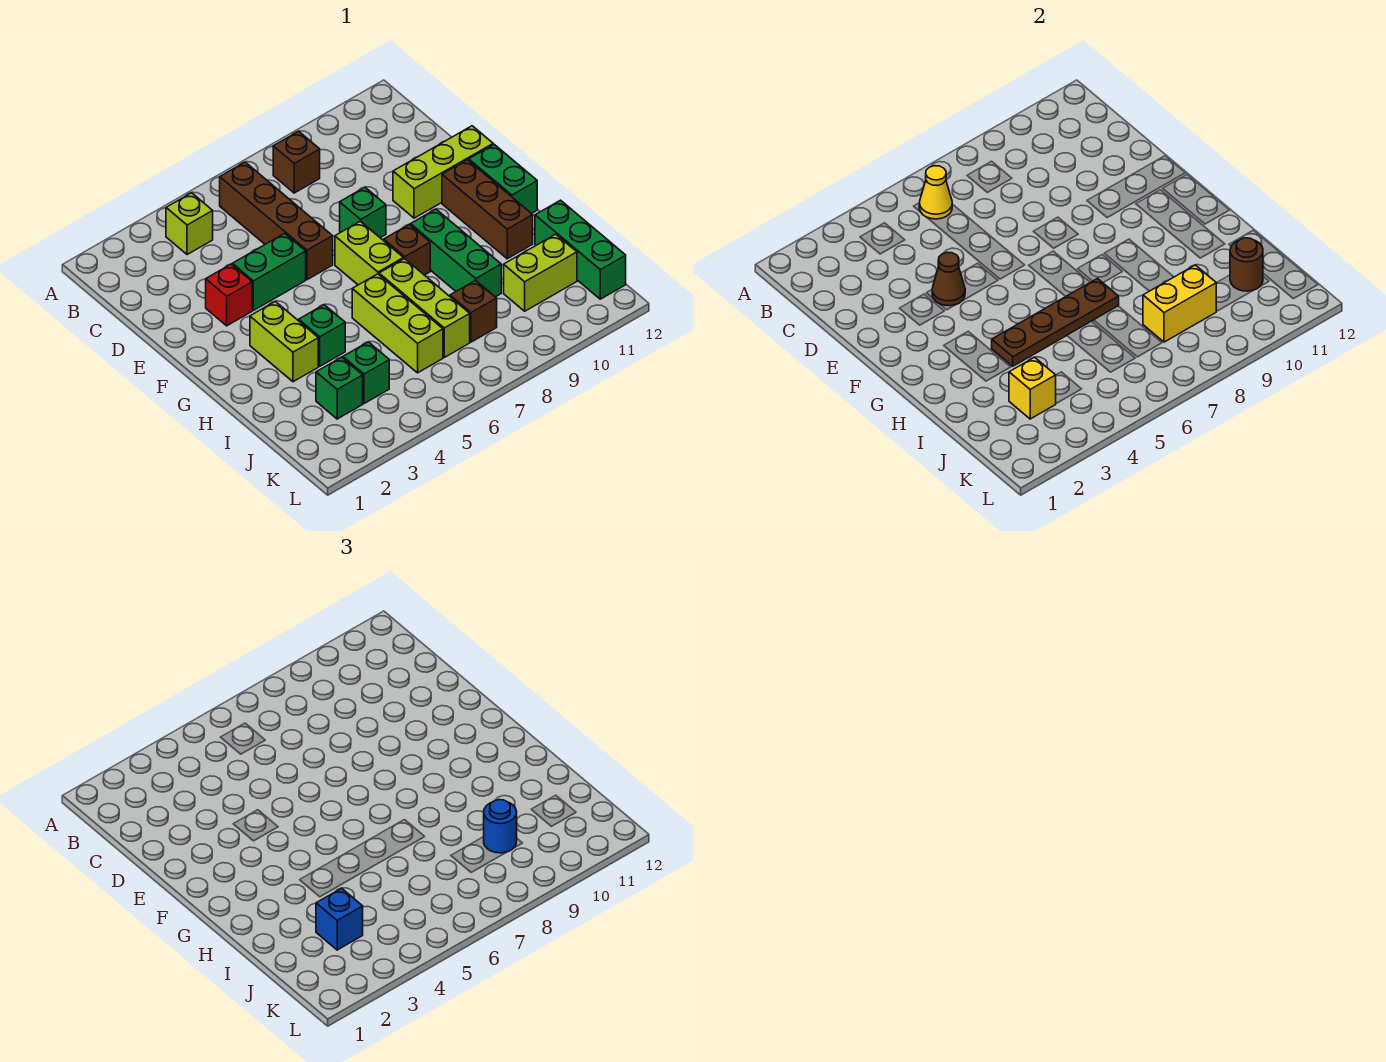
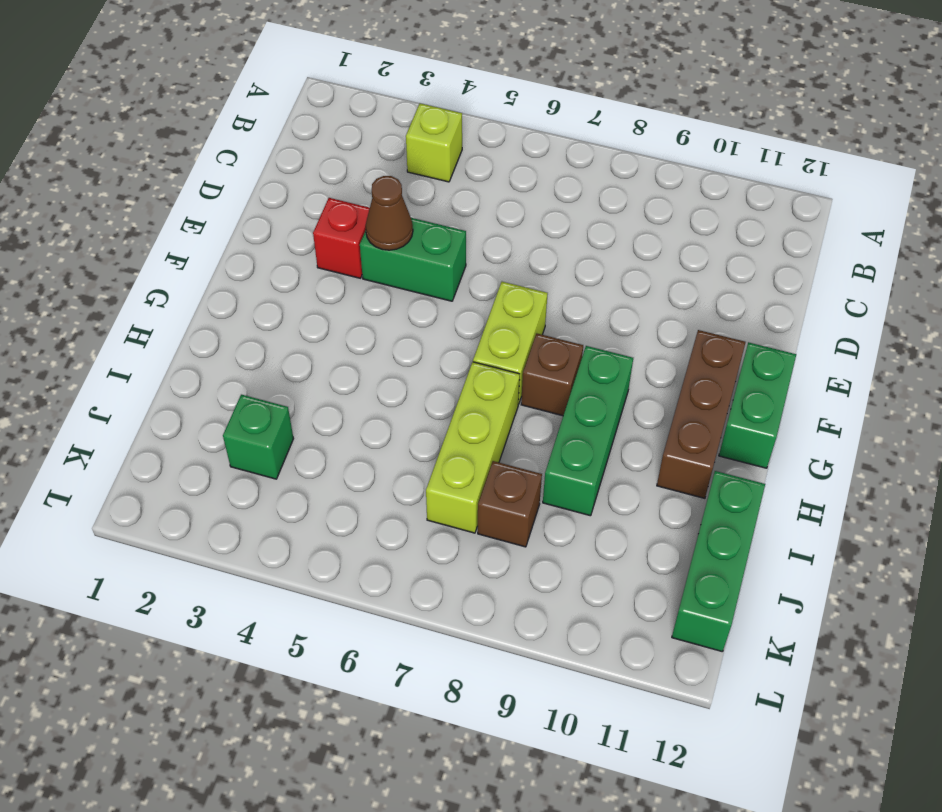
none -> brown brick B6:E6 level 1
none -> brown brick B8 level 1
none -> green brick E8 level 1

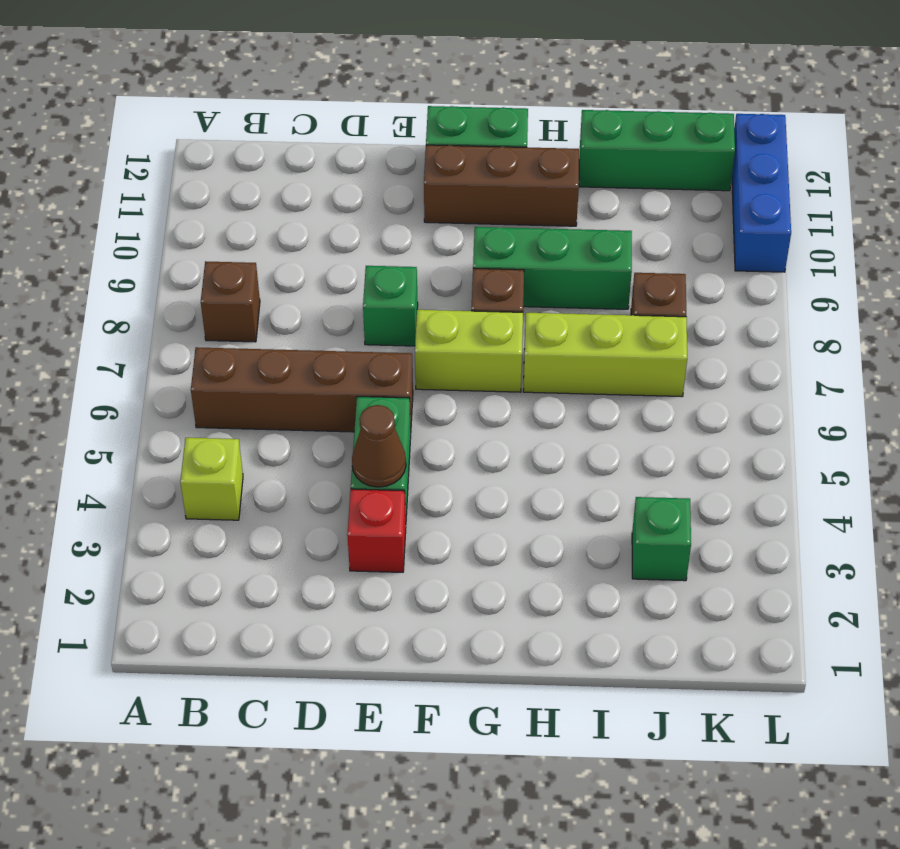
blue brick L10:L12 level 1 -> none
none -> lime brick E10:E12 level 1
none -> lime brick G3:H3 level 1
none -> green brick H4 level 1

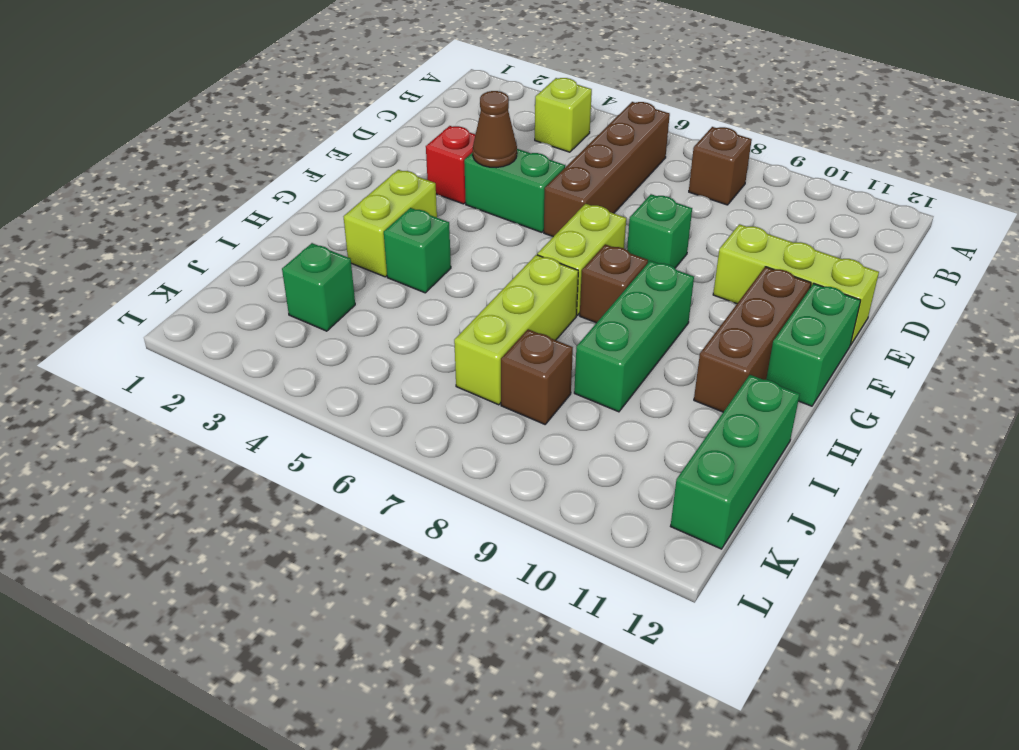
none -> lime brick H6:J6 level 1
none -> green brick J4 level 1
none -> lime brick J10:J11 level 1

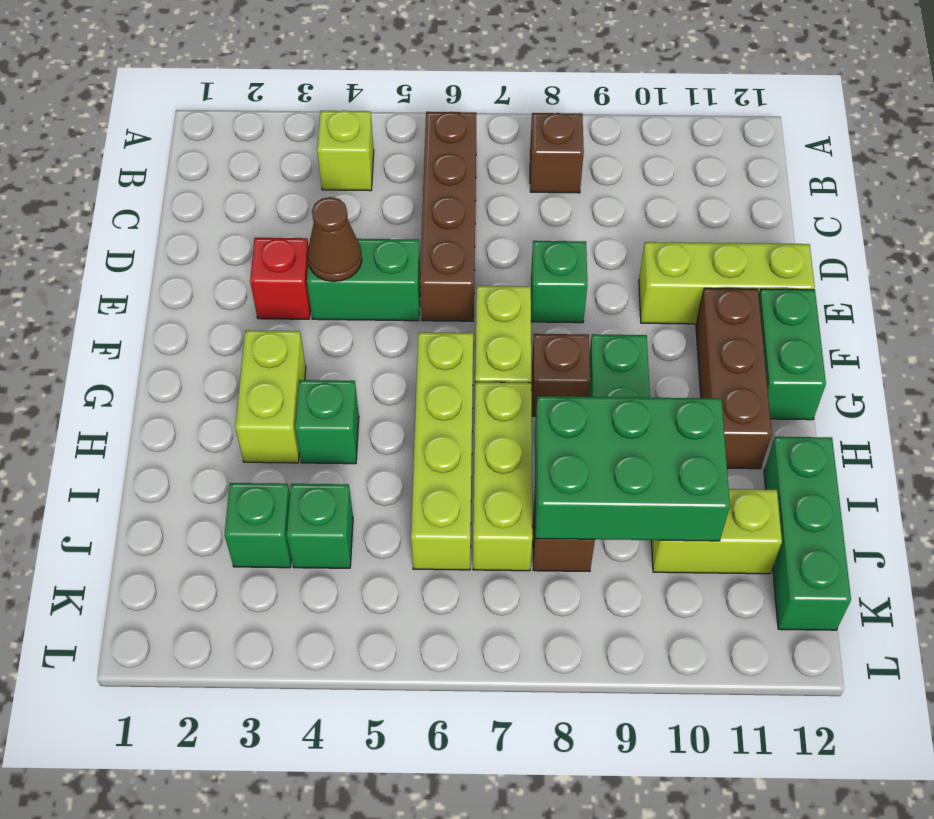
lime brick G6:J6 level 1 -> lime brick H6:J6 level 1
green brick I8:J10 level 2 -> yellow brick J8:J9 level 2
none -> yellow cone B6 level 2
none -> brown plate H4:H7 level 2
none -> yellow brick J3 level 2

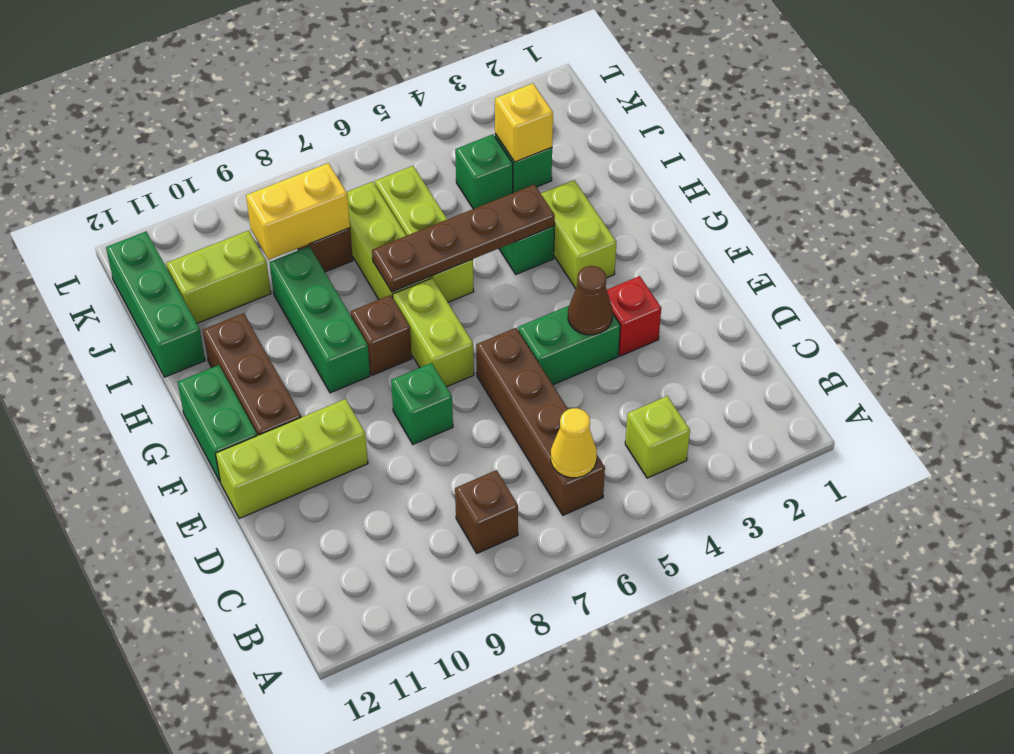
none -> brown round brick J11 level 2
none -> blue brick J3 level 3
none -> blue round brick J9 level 3

